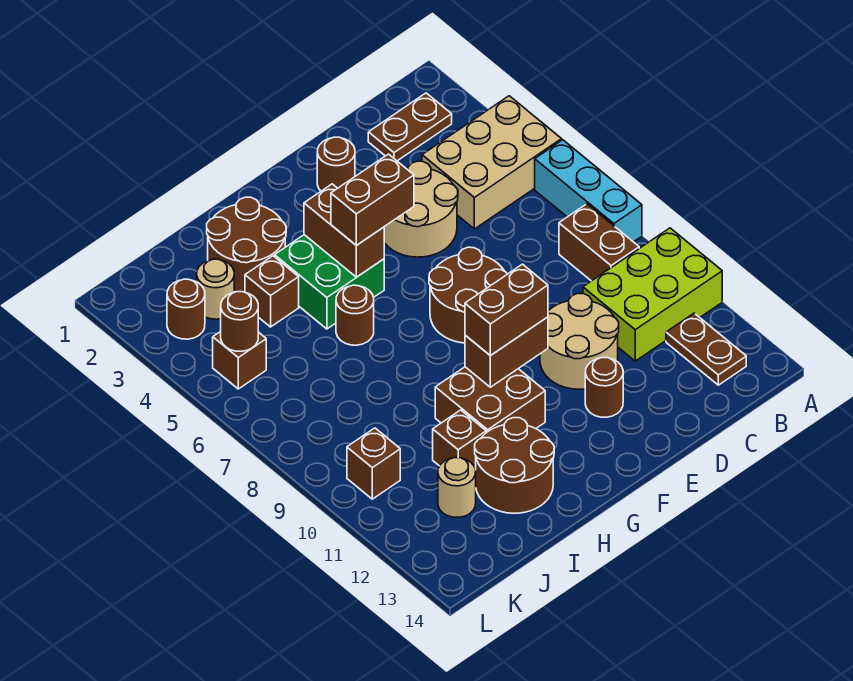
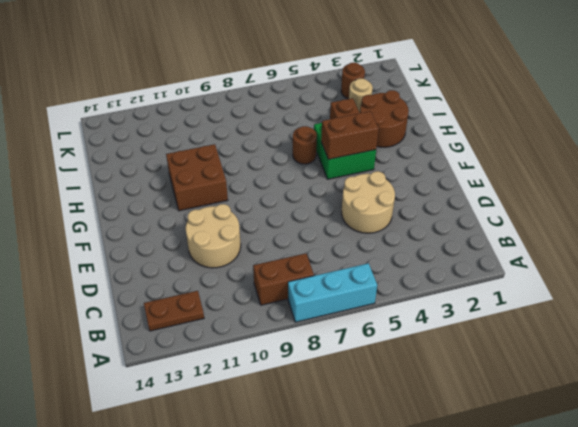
none -> tan brick A4:C5 level 1
none -> lime brick A10:C11 level 1
none -> brown plate B2:C2 level 1

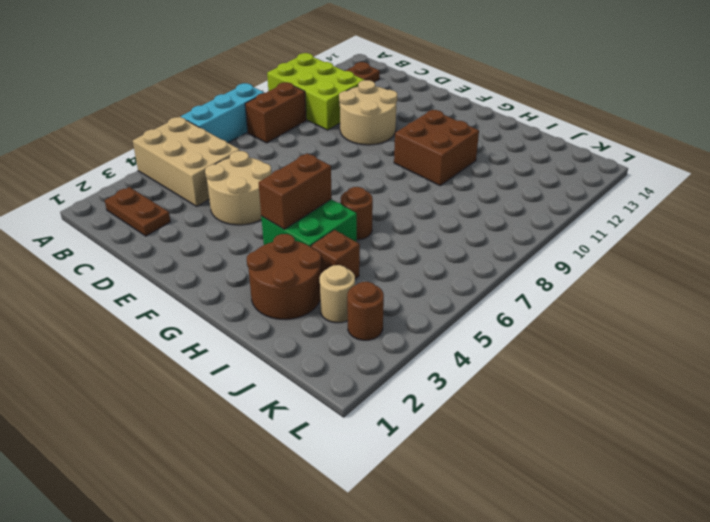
none -> brown round brick E2 level 1
none -> brown round brick E7:F8 level 1
none -> brown round brick E12 level 1

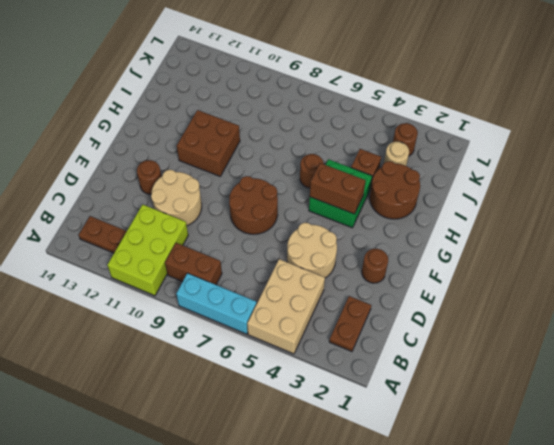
none -> brown round brick H12:I13 level 1
none -> brown brick I11 level 1
none -> tan round brick J12 level 1

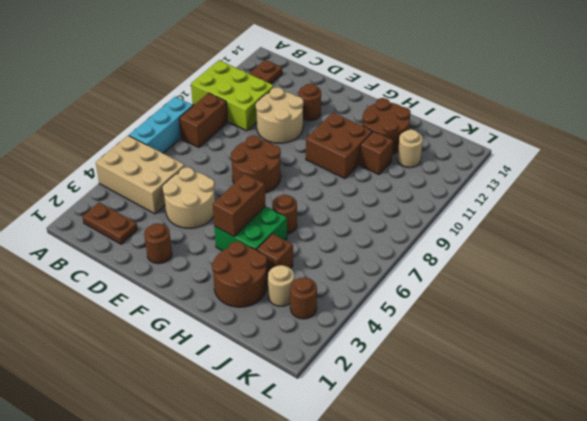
none -> brown brick K5 level 1
none -> brown brick K10 level 1
none -> brown brick F10:G10 level 2

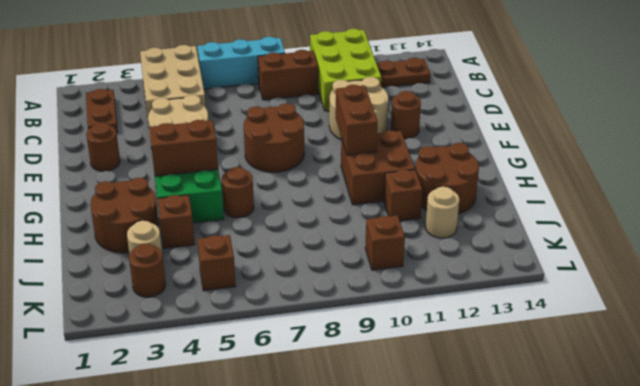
none -> brown round brick K5 level 2
none -> brown brick F5:G5 level 3
none -> brown brick F10:G10 level 3

